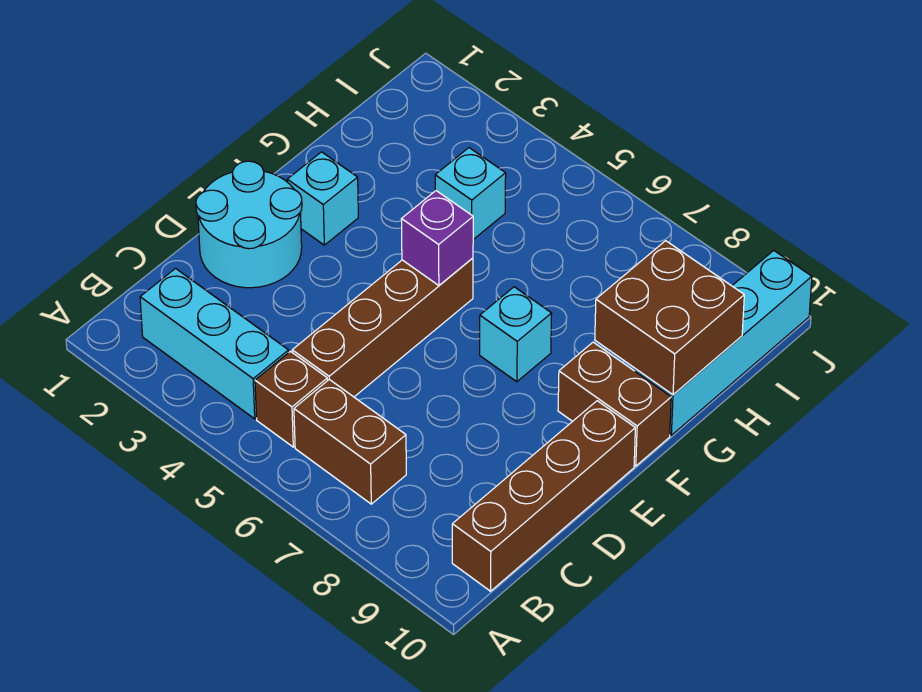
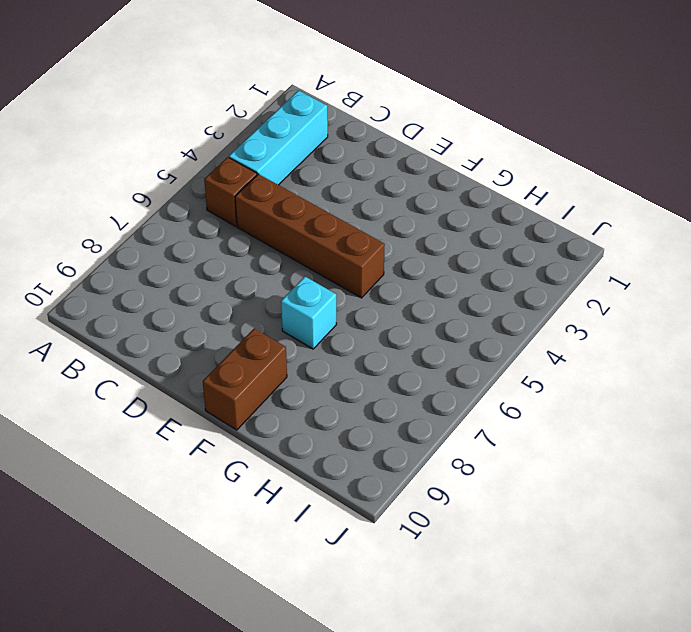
none -> brown brick B6:B7 level 1
none -> brown brick B10:E10 level 1
none -> cyan round brick D1:E2 level 1

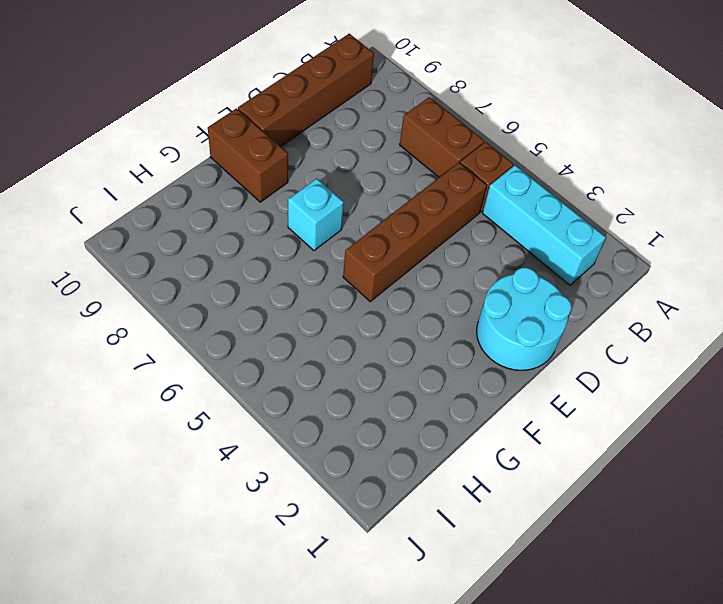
none -> cyan brick F2 level 1
none -> cyan brick G10:J10 level 1
none -> cyan brick H4 level 1

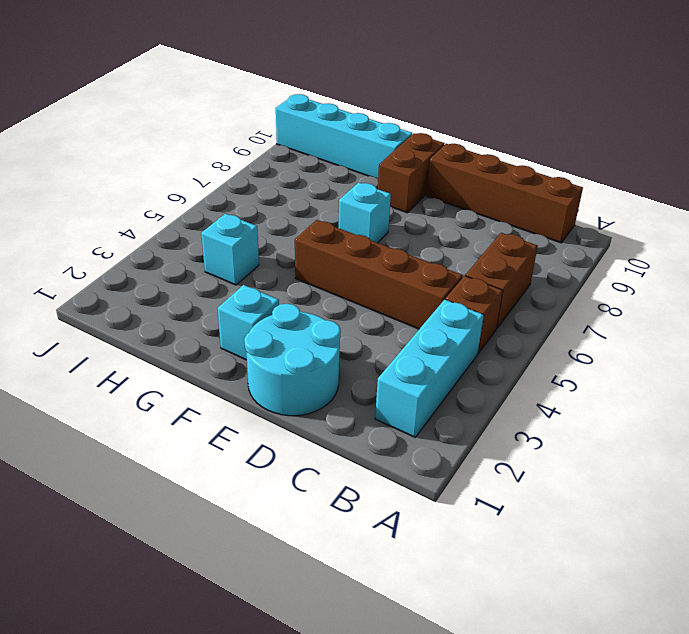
none -> purple brick F5 level 2
none -> brown brick G9:H10 level 2

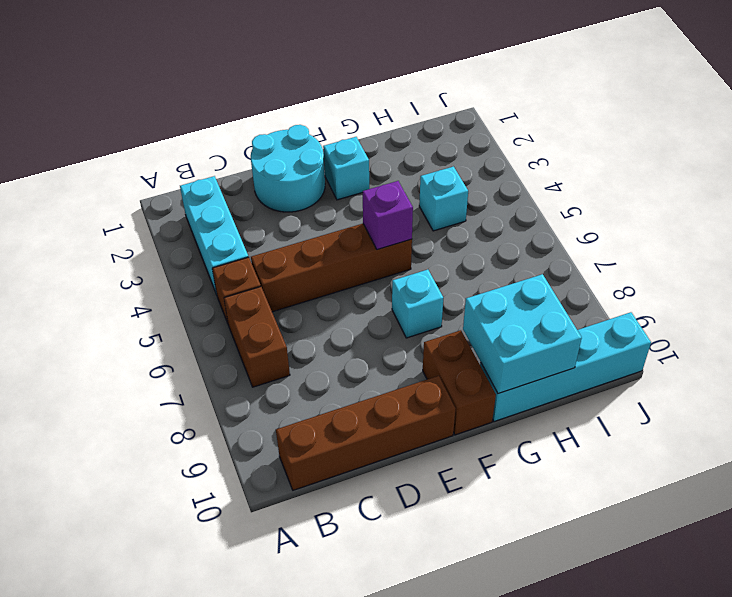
cyan brick G9:H10 level 2 -> brown brick G9:H10 level 2

